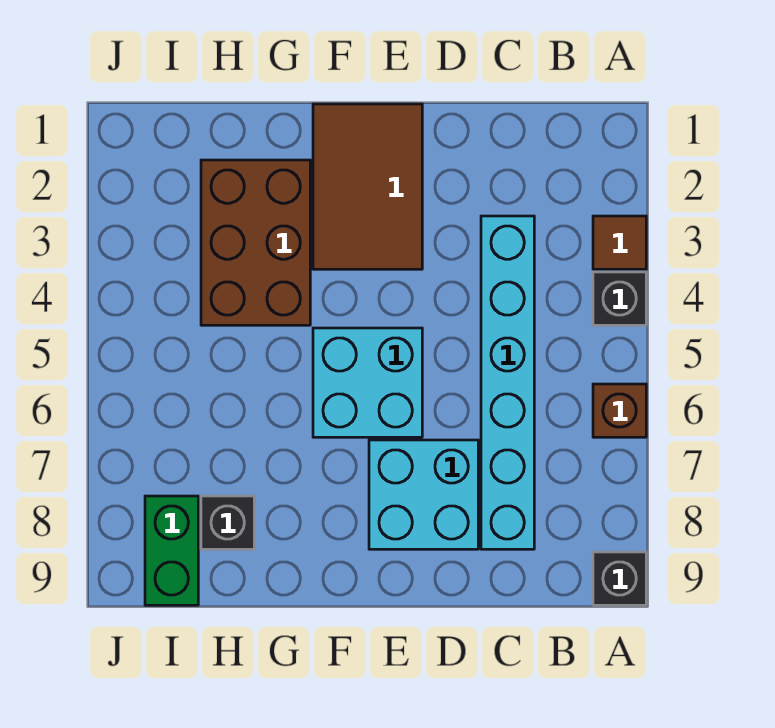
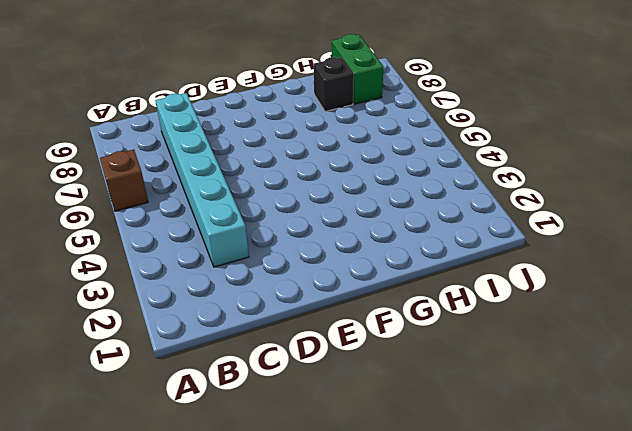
none -> brown tile A3 level 1
none -> black brick A4 level 1

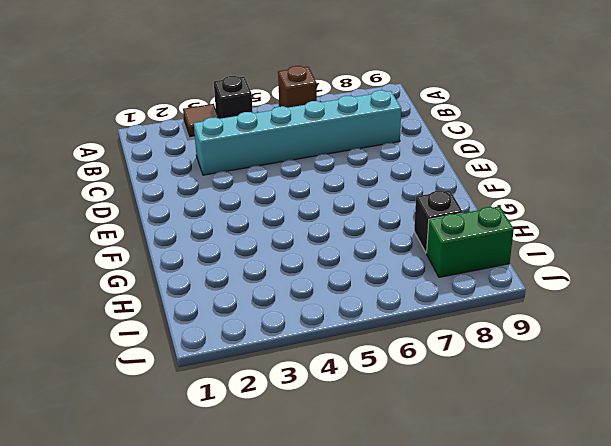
none -> black brick A9 level 1
none -> cyan brick D7:E8 level 1

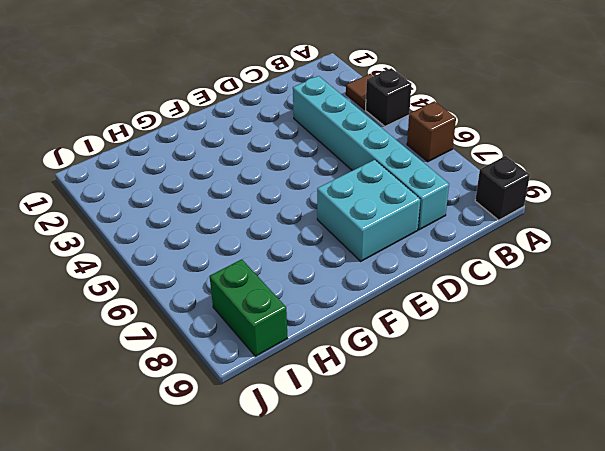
none -> brown tile E1:F3 level 1
none -> cyan brick E5:F6 level 1

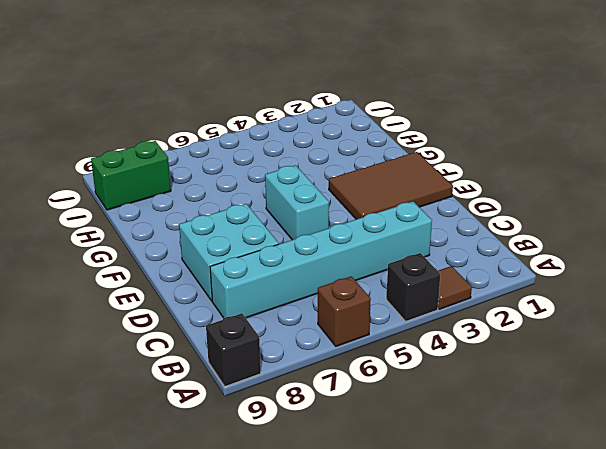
cyan brick E5:F5 level 1 -> cyan brick E5:F6 level 1
none -> brown brick G2:H4 level 1
none -> black brick H8 level 1

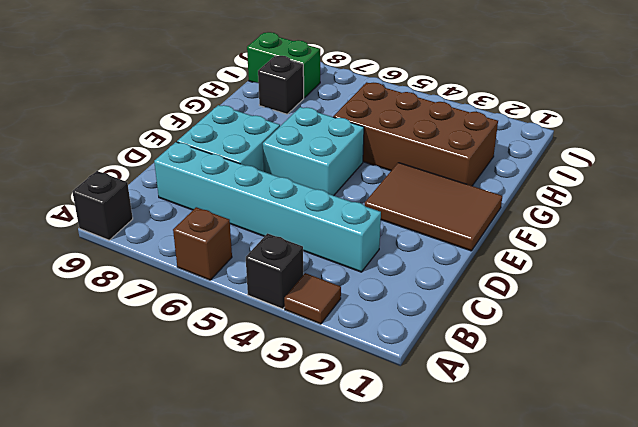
brown brick G2:H5 level 1 -> brown brick G2:H4 level 1

